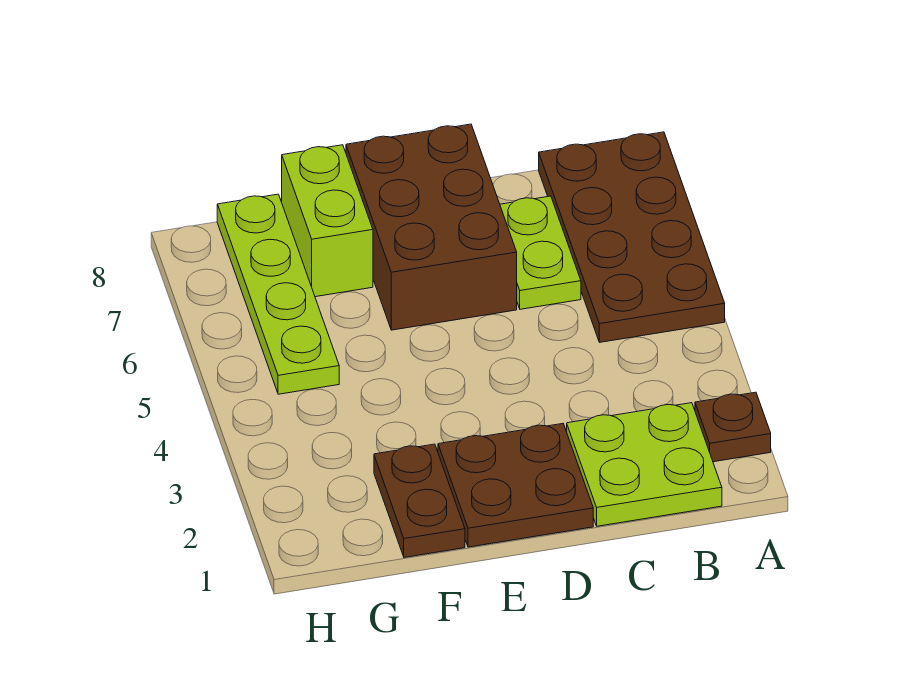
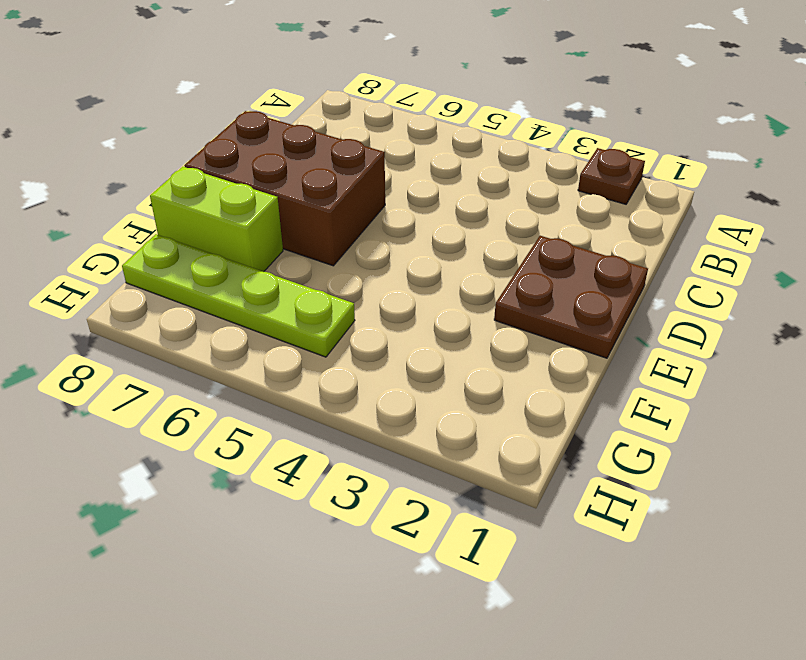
none -> brown plate A5:B8 level 1
none -> lime plate B1:C2 level 1

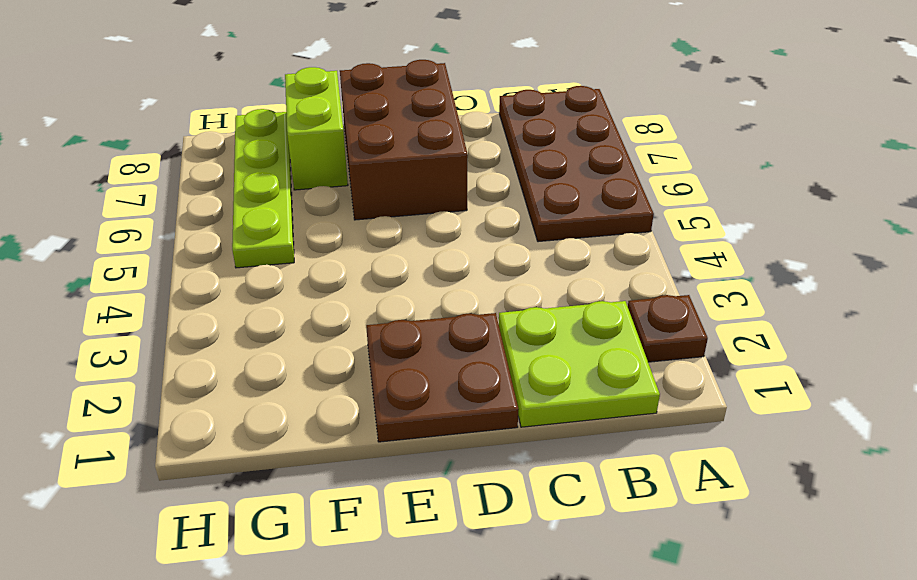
none -> lime plate C6:C7 level 1
none -> brown plate F1:F2 level 1

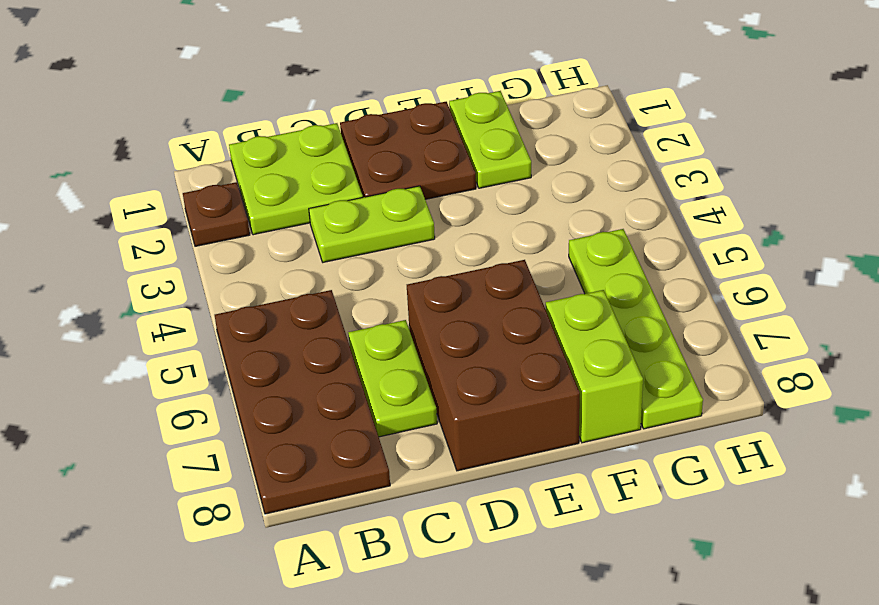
lime plate C3:D3 level 1 -> none
lime plate F1:F2 level 1 -> brown plate F1:F2 level 1

